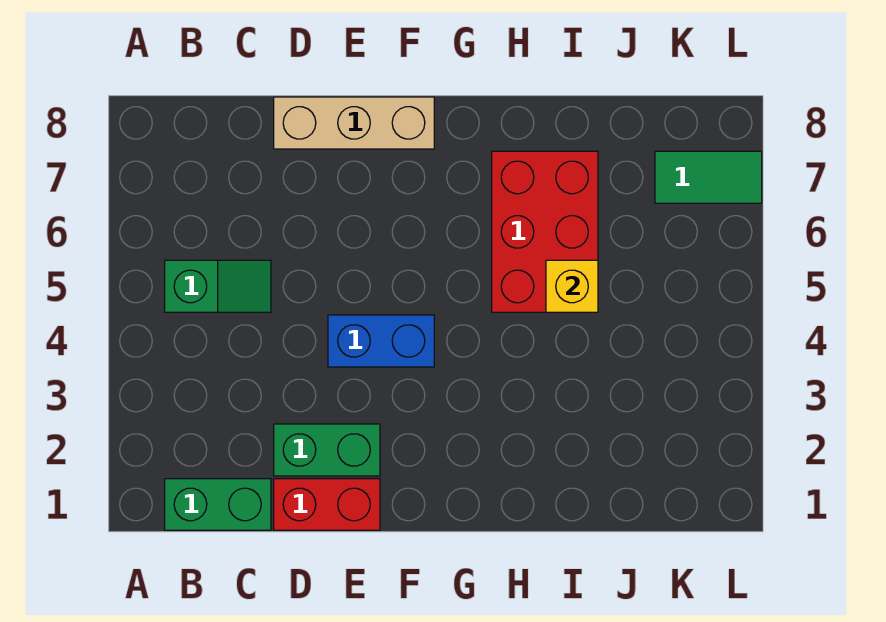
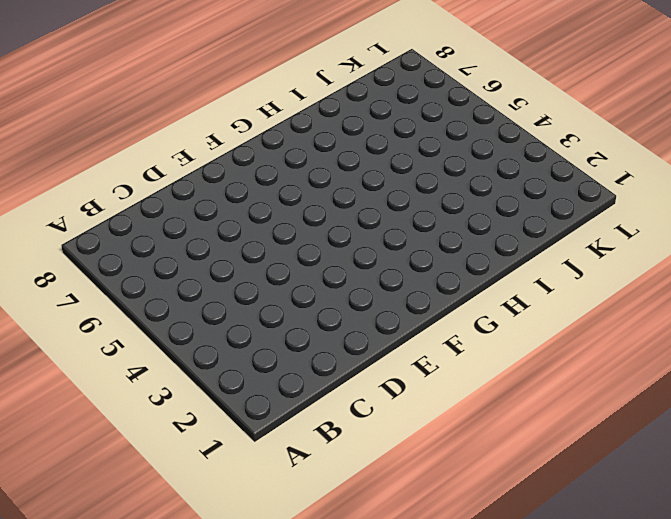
none -> green brick B1:C1 level 1
none -> green slope B5:C5 level 1 top B

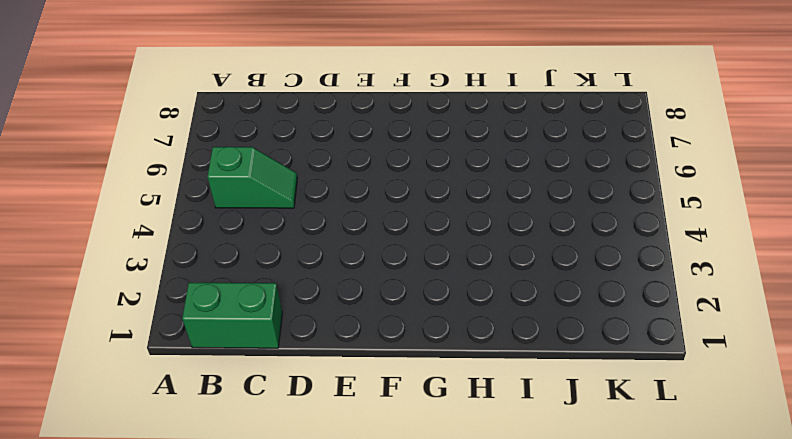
none -> red brick D1:E1 level 1
none -> green brick D2:E2 level 1

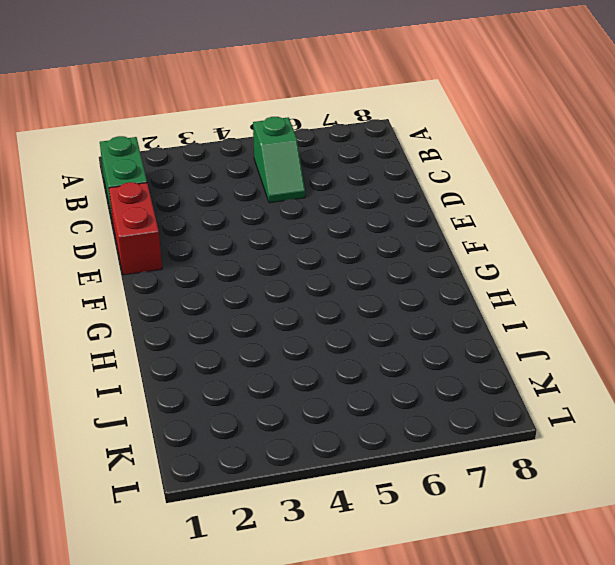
none -> green brick D2:E2 level 1
none -> tan brick D8:F8 level 1

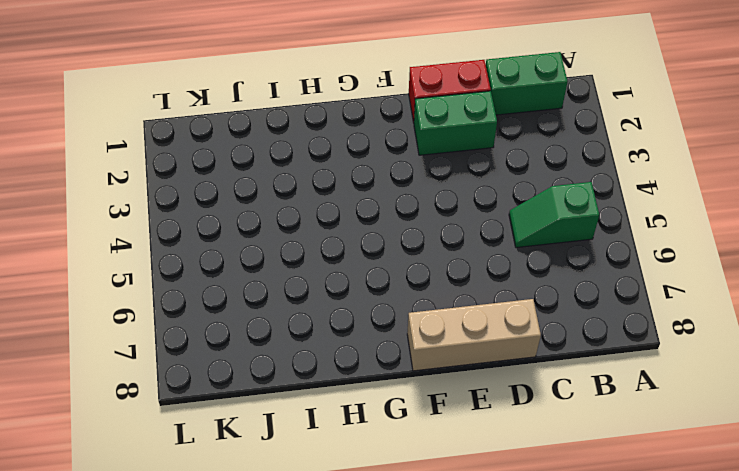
none -> blue brick E4:F4 level 1
none -> red brick H5:I7 level 1

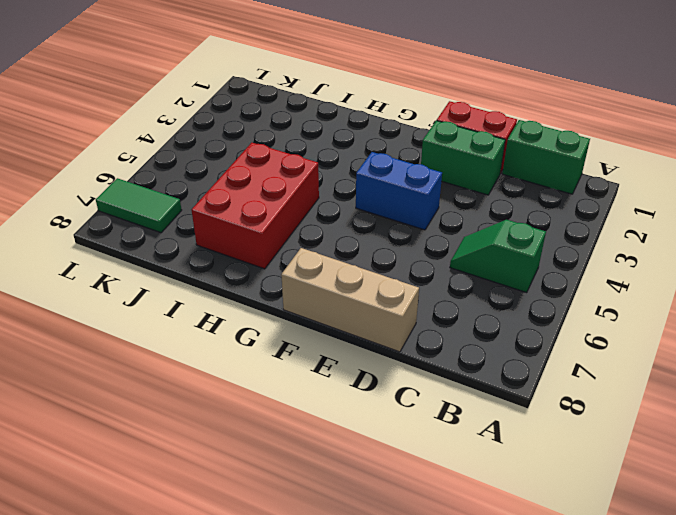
none -> yellow brick I5 level 2

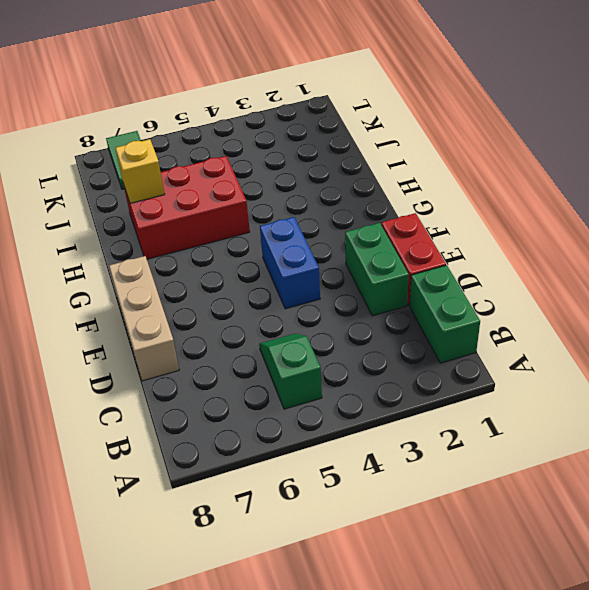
yellow brick I7 level 2 -> yellow brick I5 level 2

